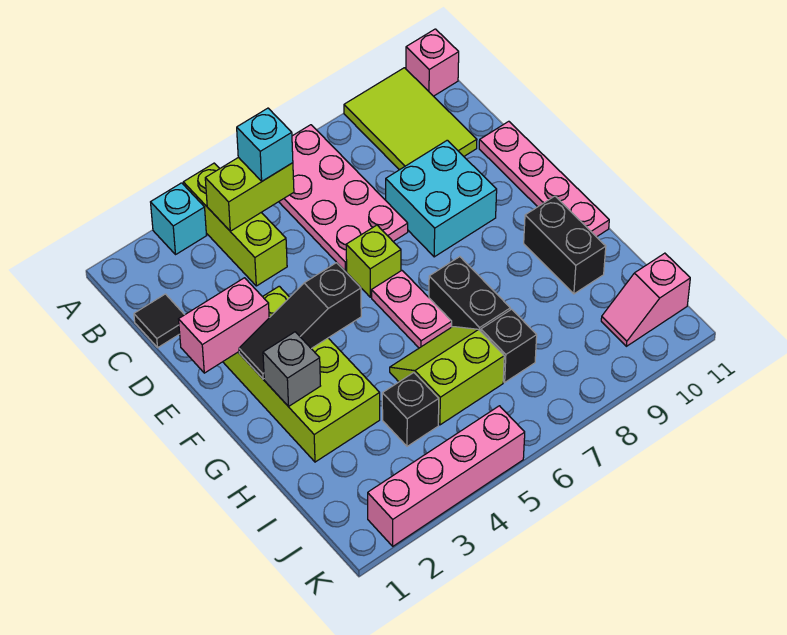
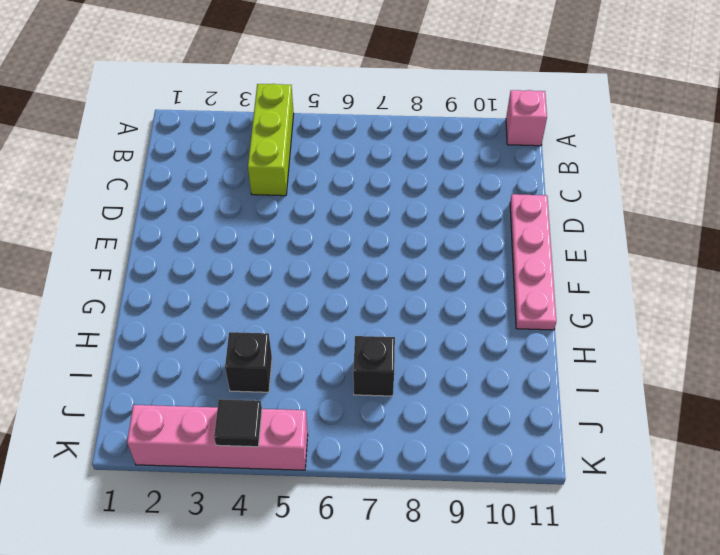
black tile K4 level 2 -> black tile C1 level 1
none -> cyan brick A3 level 1
none -> pink plate A6:D7 level 1
none -> lime tile A9:C10 level 1

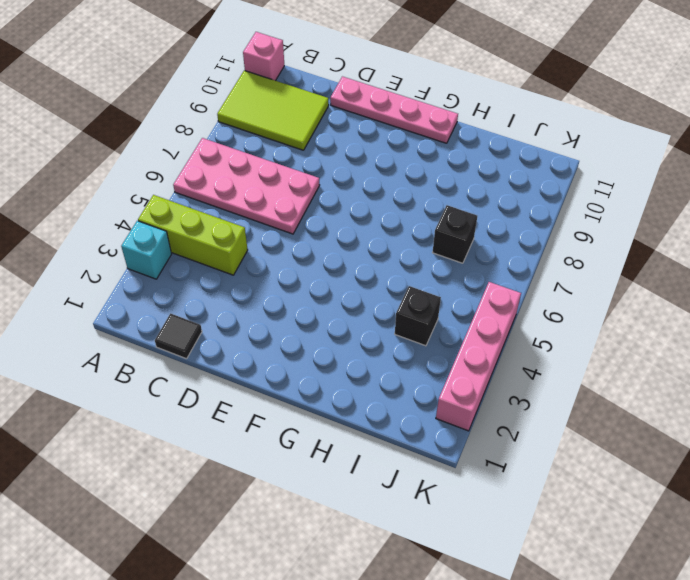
none -> cyan brick D8:E9 level 1
none -> lime brick E2:H3 level 1
none -> lime brick E6 level 1

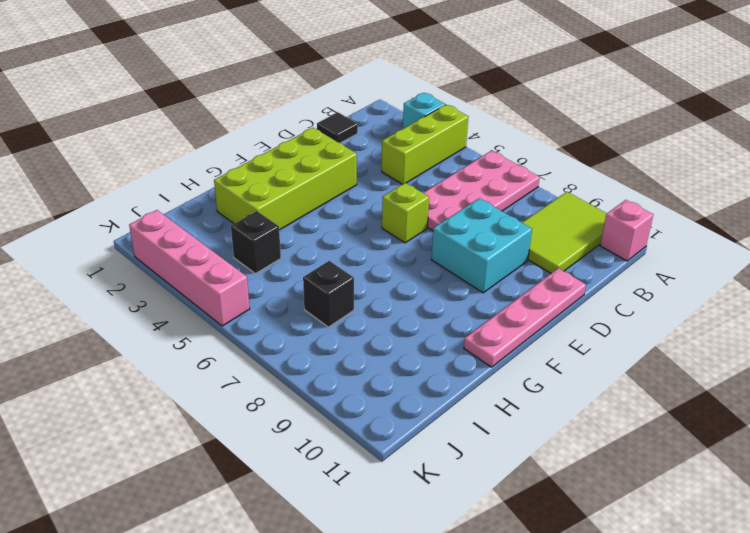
none -> pink plate F6:G6 level 1
none -> black brick G7:H7 level 1
none -> black brick G10:H10 level 1

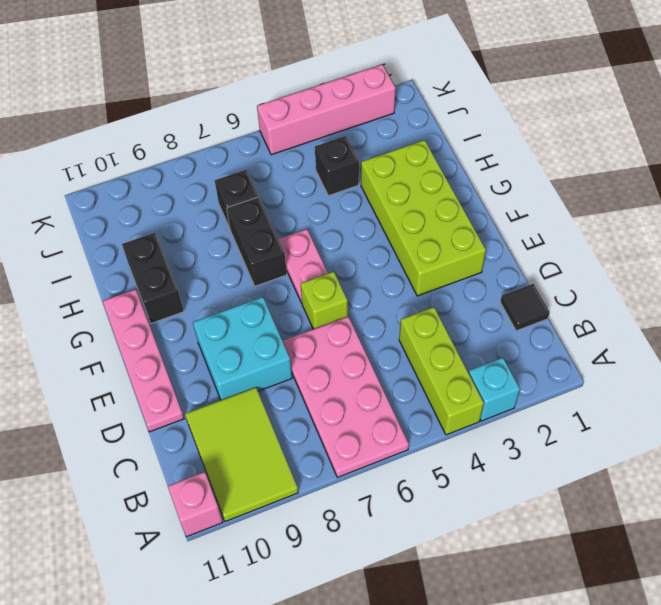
none -> lime slope H5:I6 level 1 top I
none -> pink slope J10:J11 level 1 top 11
none -> lime brick B4:B5 level 2

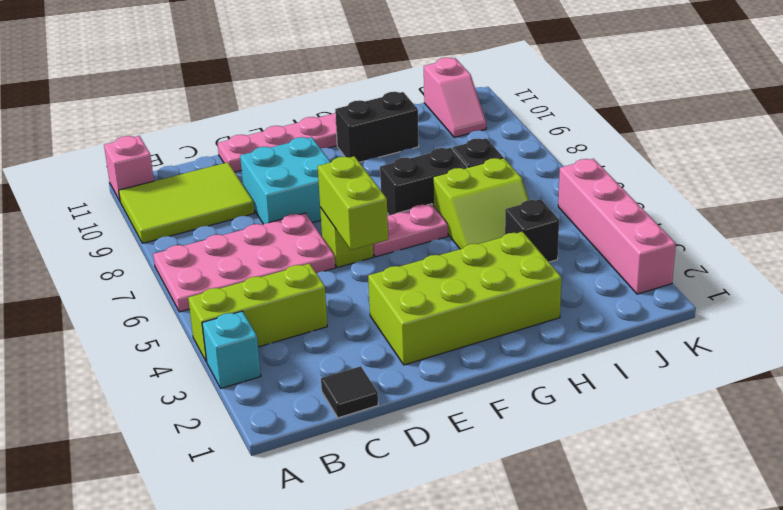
lime brick E5:E6 level 2 -> lime brick B4:B5 level 2
lime slope H5:I6 level 1 top 6 -> lime slope H5:I6 level 1 top I
none -> pink brick E1:E2 level 2
none -> black slope F2:F4 level 2 top 4
none -> grey brick G2 level 2

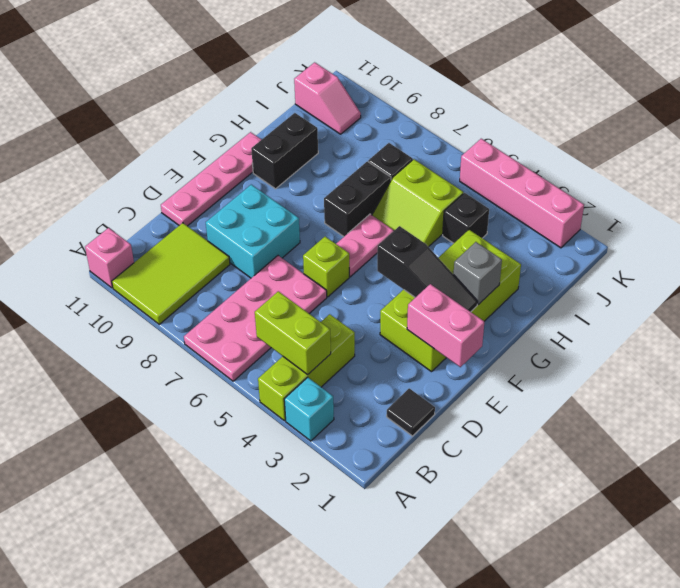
none -> cyan brick B5 level 3

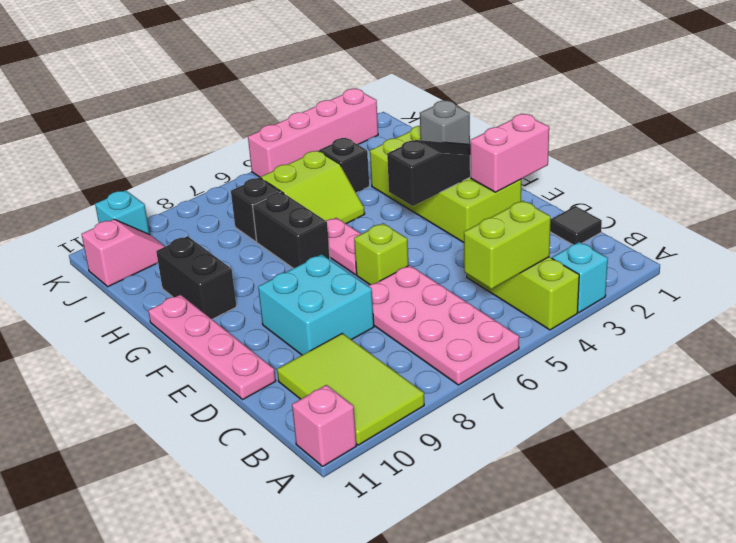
cyan brick K10 level 1 -> cyan brick B5 level 3

